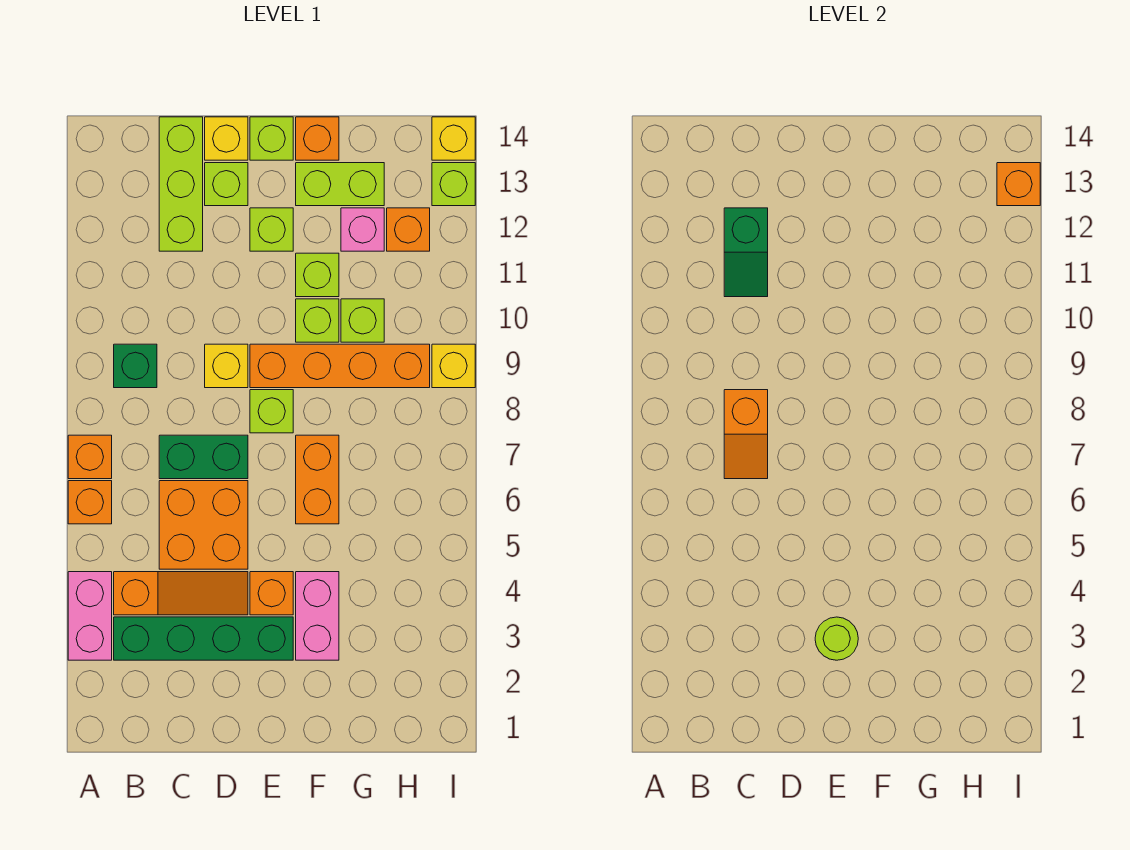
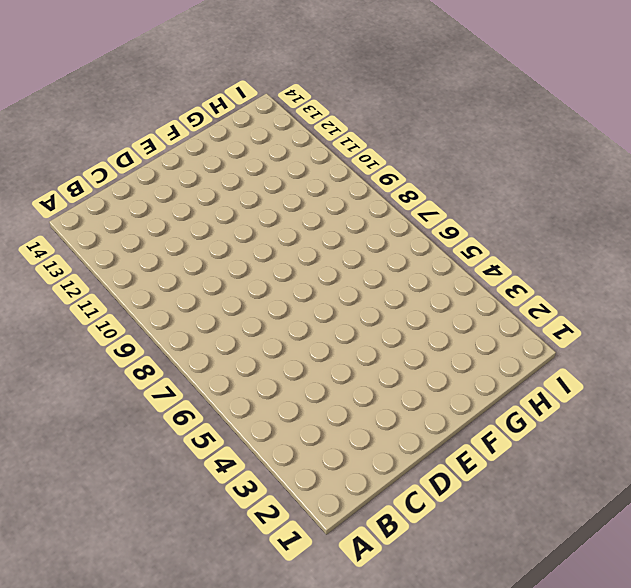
none -> pink brick A3:A4 level 1
none -> orange brick A6 level 1
none -> orange brick A7 level 1
none -> green brick B3:E3 level 1

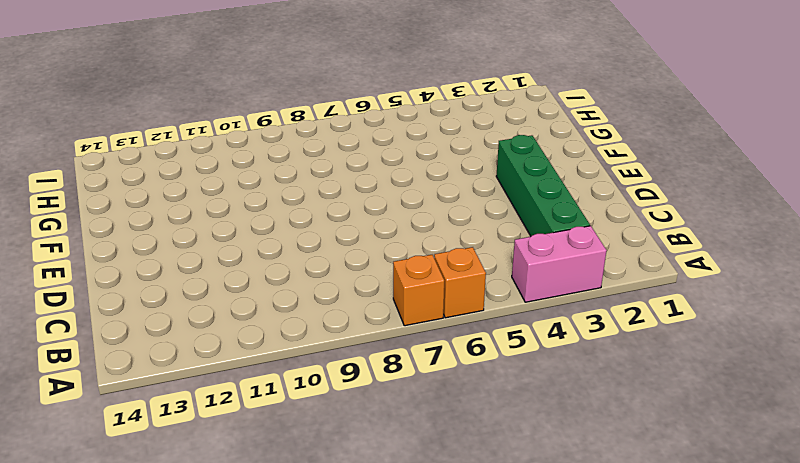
none -> orange slope B4:D4 level 1 top B
none -> green brick B9 level 1
none -> orange brick C5:D6 level 1
none -> green brick C7:D7 level 1

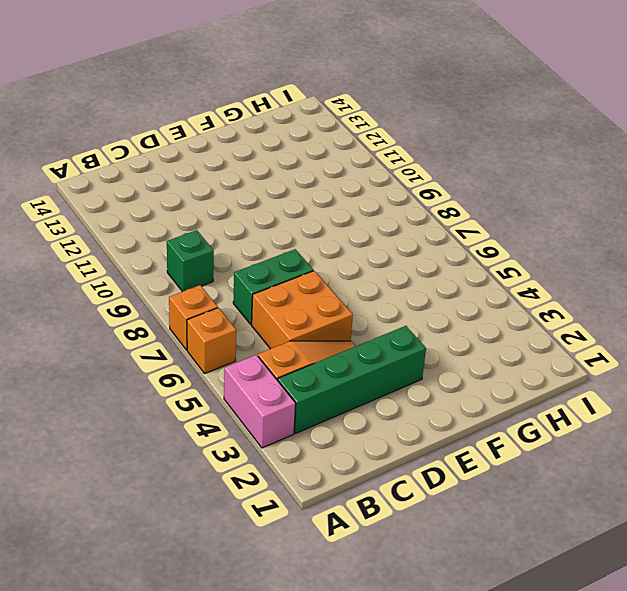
none -> lime brick C12:C14 level 1
none -> yellow brick D9 level 1
none -> lime brick D13 level 1
none -> yellow brick D14 level 1

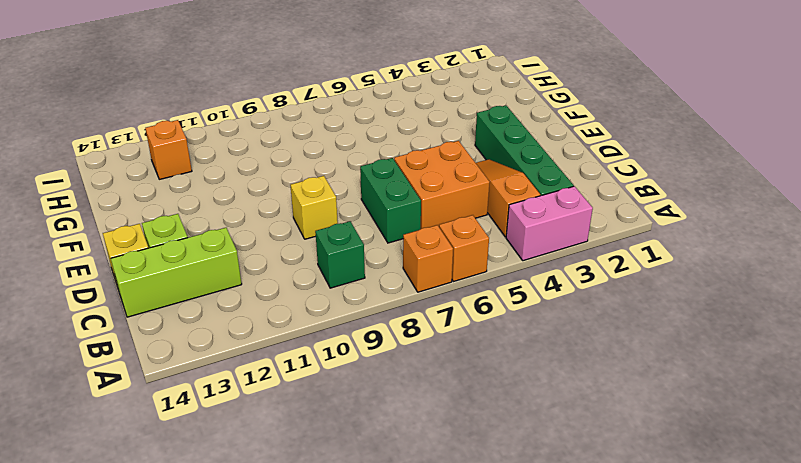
none -> orange brick E4 level 1
none -> lime brick E8 level 1
none -> orange brick E9:H9 level 1
none -> lime brick E12 level 1

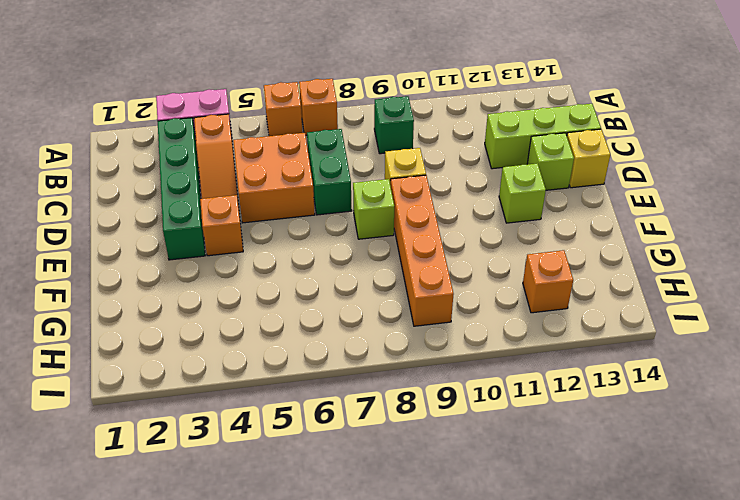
none -> lime brick E14 level 1
none -> pink brick F3:F4 level 1
none -> orange brick F6:F7 level 1
none -> lime brick F10 level 1

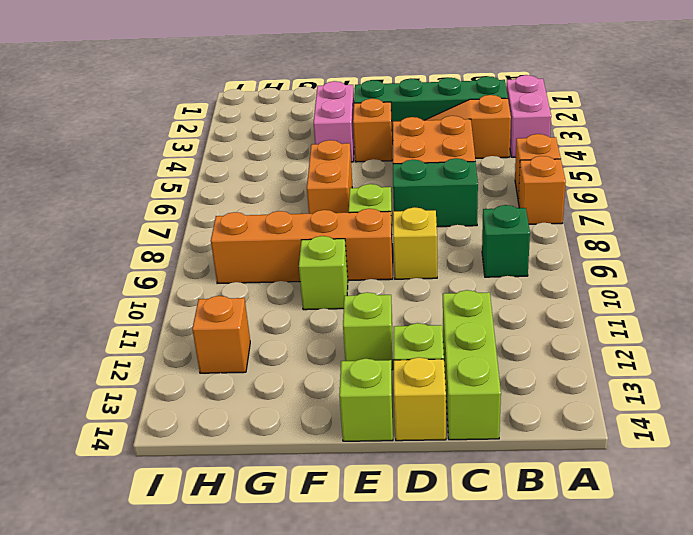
none -> lime brick F11 level 1
none -> lime brick F13:G13 level 1
none -> orange brick F14 level 1
none -> lime brick G10 level 1

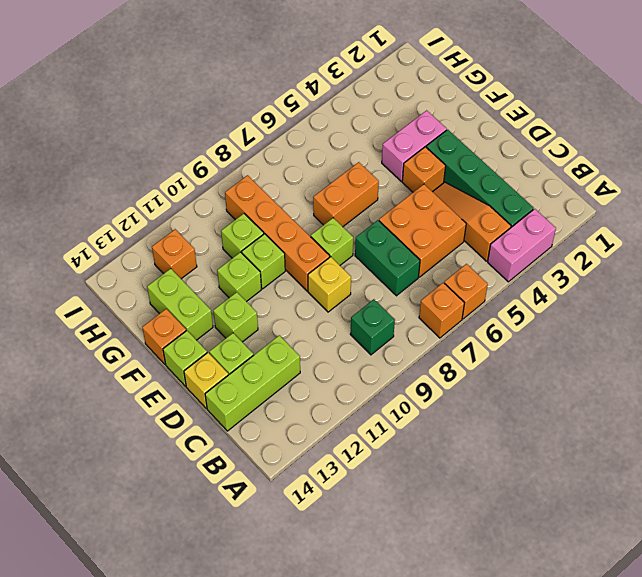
none -> pink brick G12 level 1
none -> yellow brick I9 level 1
none -> lime brick I13 level 1
none -> yellow brick I14 level 1

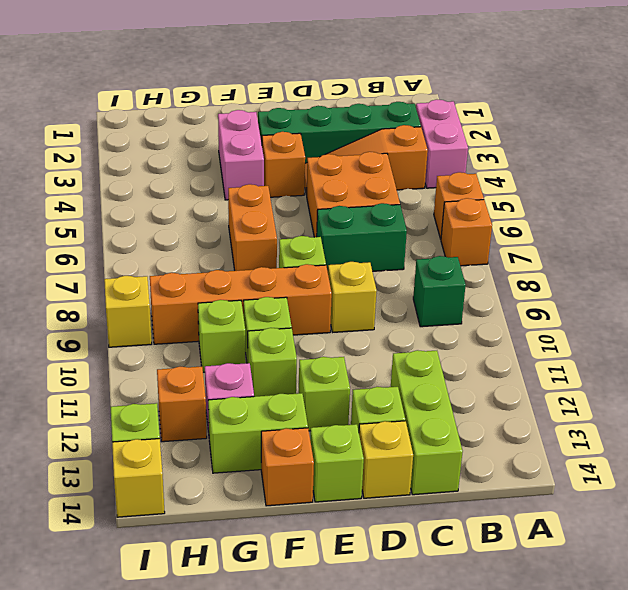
none -> orange slope C7:C8 level 2 top 8
none -> green slope C11:C12 level 2 top 12
none -> lime round brick E3 level 2
none -> orange brick I13 level 2

